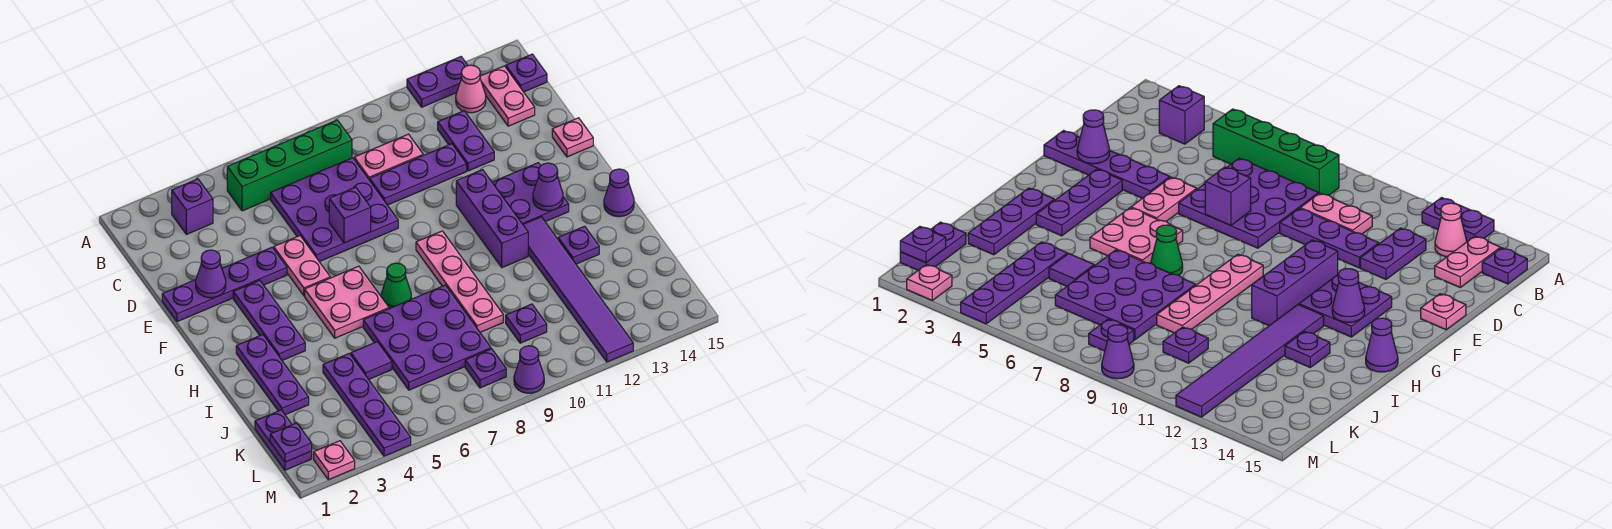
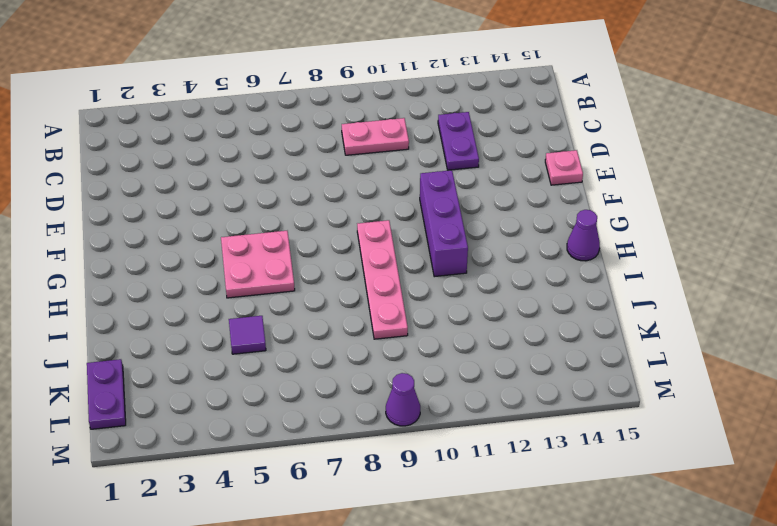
none -> purple plate A12:A13 level 1
none -> purple brick B3 level 1
none -> green brick B5:B8 level 1
none -> pink cone B13 level 1

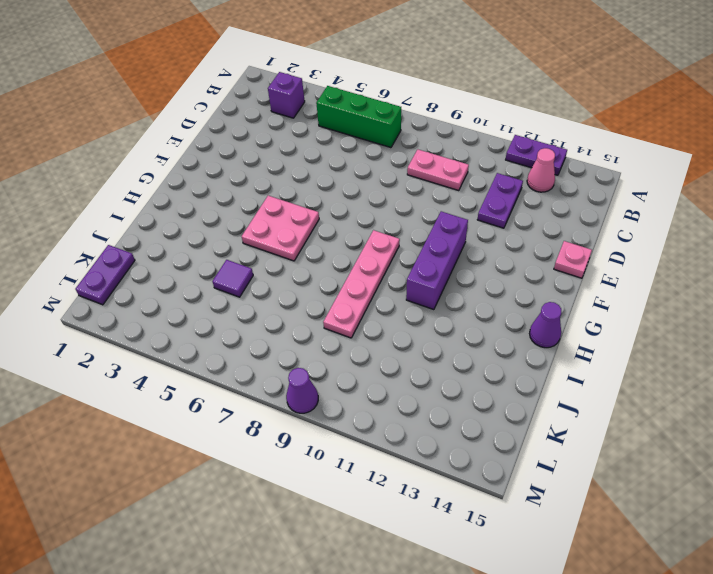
green brick B5:B7 level 1 -> green brick B5:B8 level 1
none -> pink plate B14:C14 level 1
none -> purple plate B15 level 1
none -> purple plate C6:E8 level 1
none -> purple plate D9:D11 level 1

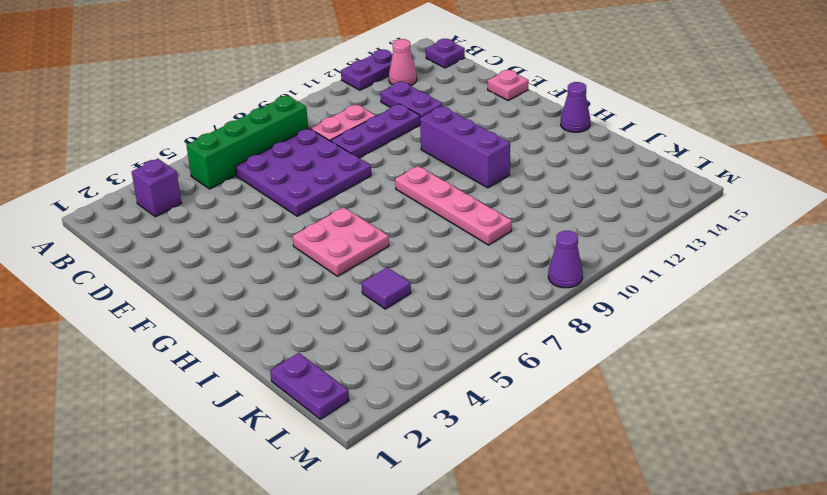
none -> pink plate B14:C14 level 1
none -> purple plate E1:E4 level 1
none -> pink plate E5:F5 level 1
none -> purple plate F3:H3 level 1

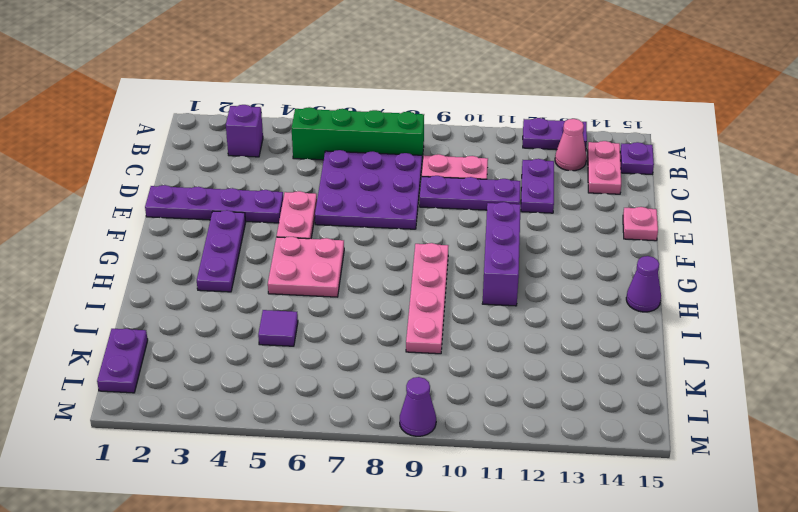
none -> purple plate F12:G13 level 1
none -> purple plate H2:J2 level 1
none -> green cone H7 level 1
none -> purple tile H12:M12 level 1

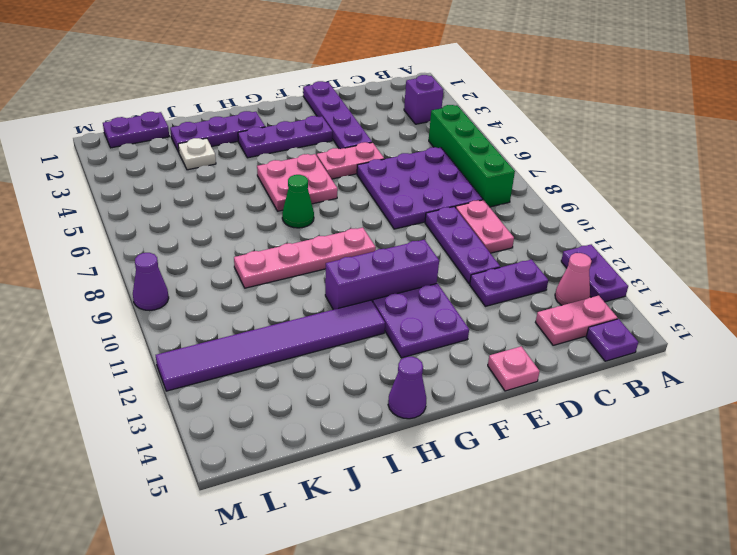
white plate J3 level 1 -> none
none -> purple plate I6:K8 level 1
none -> purple plate I13 level 1
none -> purple plate J4:M4 level 1
none -> purple tile J5 level 1

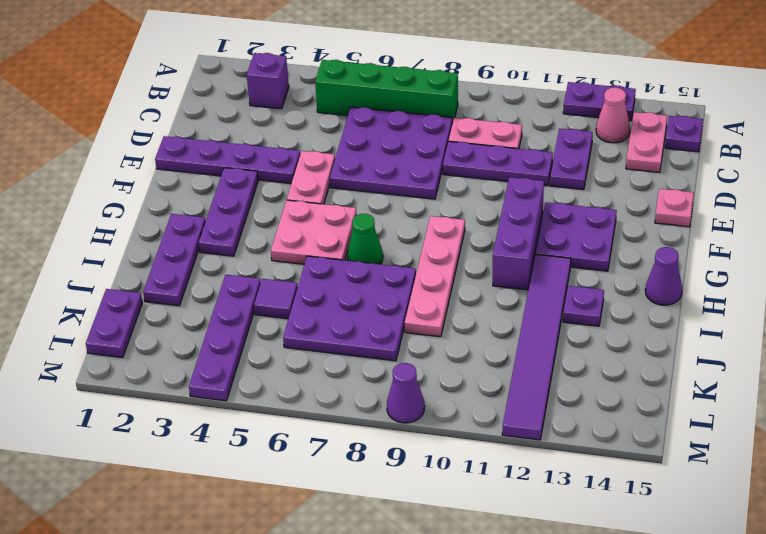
none -> purple plate K10 level 1
none -> purple plate L8 level 1
none -> pink plate M2 level 1
none -> purple cone E2 level 2

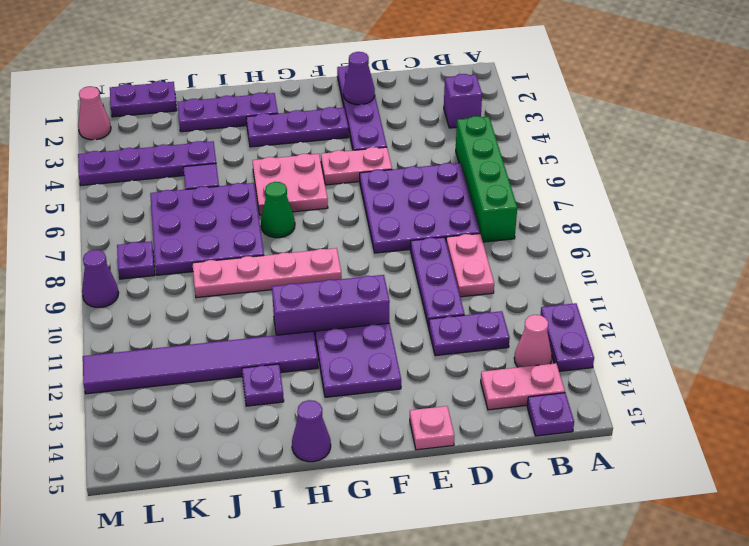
pink cone M2 level 1 -> pink plate M2 level 1
none -> purple plate K10 level 1
none -> purple brick E7 level 2
none -> purple cone G13 level 2
none -> purple plate L1 level 2

